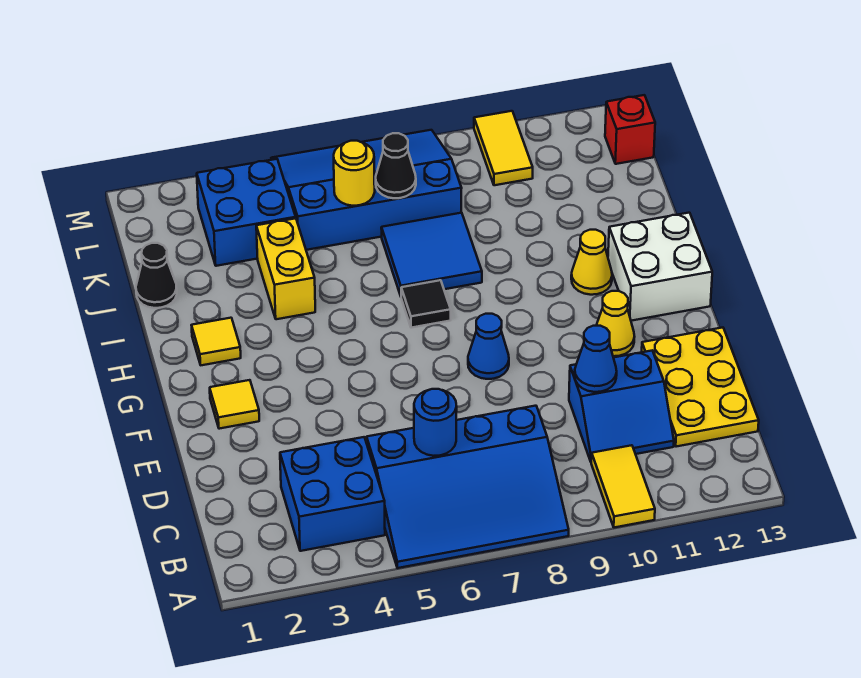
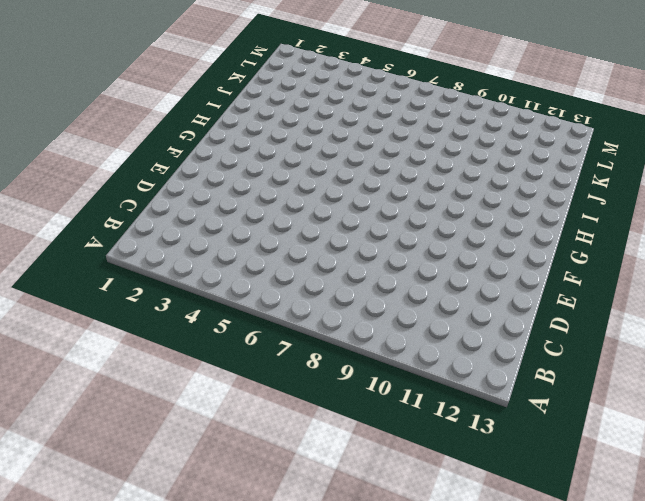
none -> blue slope A5:C8 level 1 top C
none -> yellow tile A10:B10 level 1
none -> blue brick B3:C4 level 1

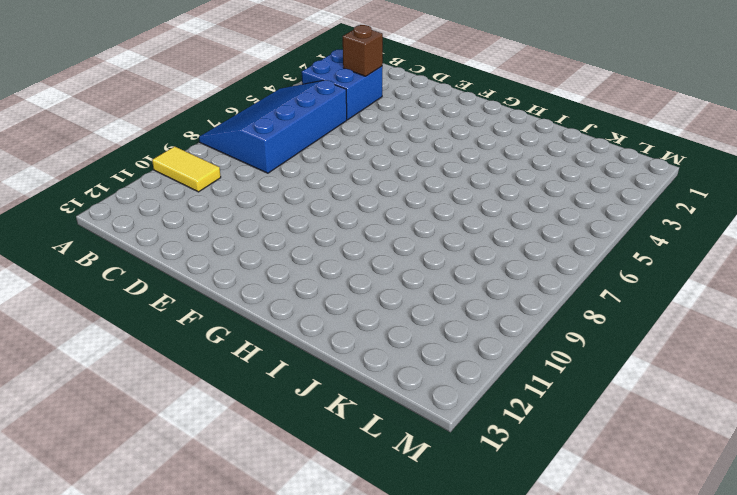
brown brick C3 level 2 -> none
none -> blue slope C10:D11 level 1 top D
none -> yellow plate C12:E13 level 1
none -> yellow tile F2 level 1

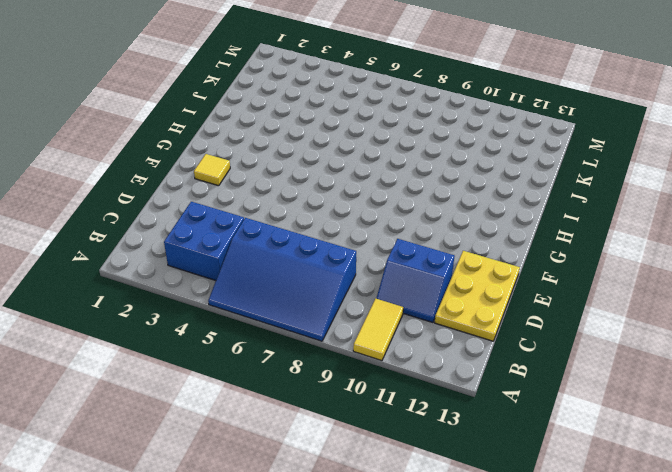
none -> blue cone F8 level 1
none -> yellow cone F11 level 1
none -> white brick G12:H13 level 1

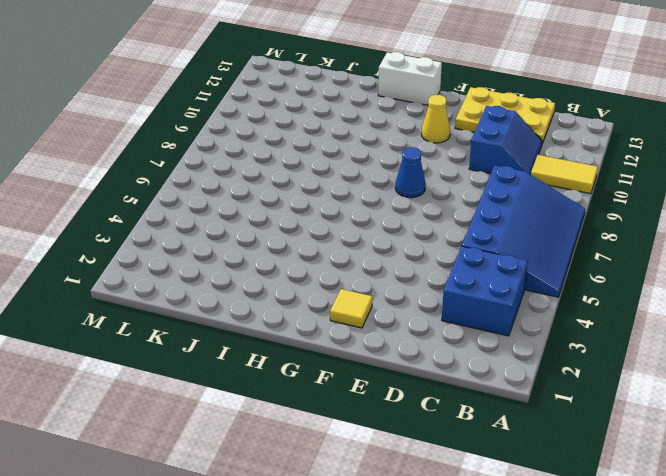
white brick G13:H13 level 1 -> white brick G12:H13 level 1
none -> yellow tile H2 level 1
none -> black tile H7 level 1
none -> yellow cone H11 level 1

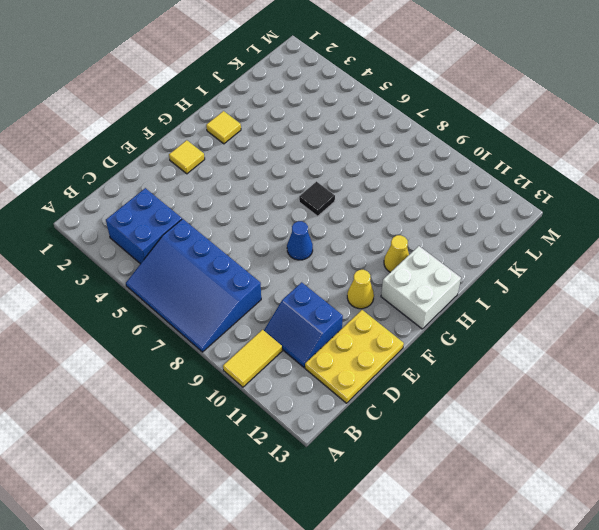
none -> yellow brick I4:J4 level 1
none -> blue tile I7:J8 level 1
none -> black cone J1 level 1

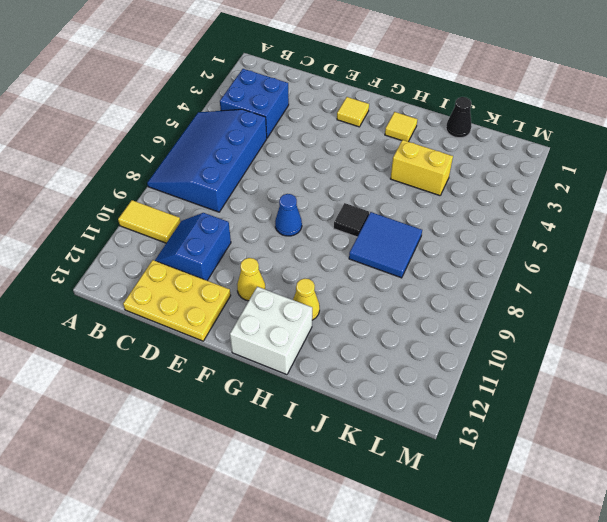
none -> blue brick K3:L4 level 1
none -> blue slope K5:M8 level 1 top K
none -> yellow tile L10:M10 level 1

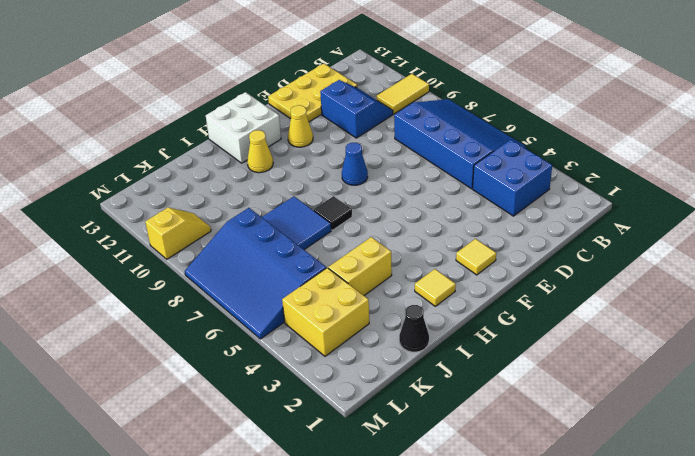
yellow brick K3:L4 level 1 -> blue brick K3:L4 level 1
yellow slope L10:M10 level 1 top M -> yellow tile L10:M10 level 1
none -> red brick L13 level 1
none -> blue round brick C6 level 2
none -> blue cone D10 level 2

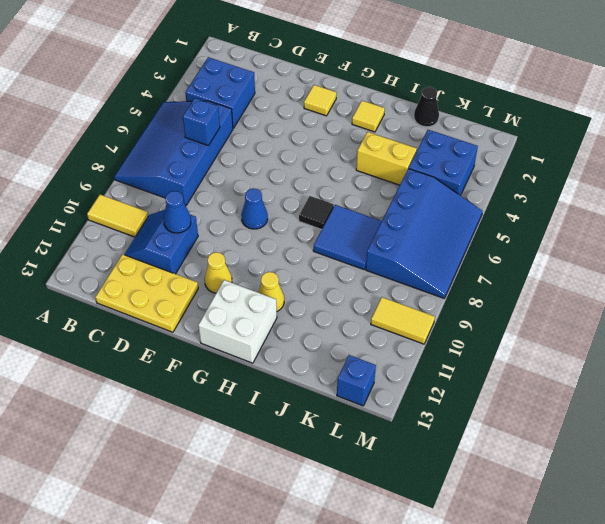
blue brick C6 level 2 -> blue round brick C6 level 2
blue brick L13 level 1 -> red brick L13 level 1
none -> yellow round brick K6 level 2
none -> black cone K7 level 2

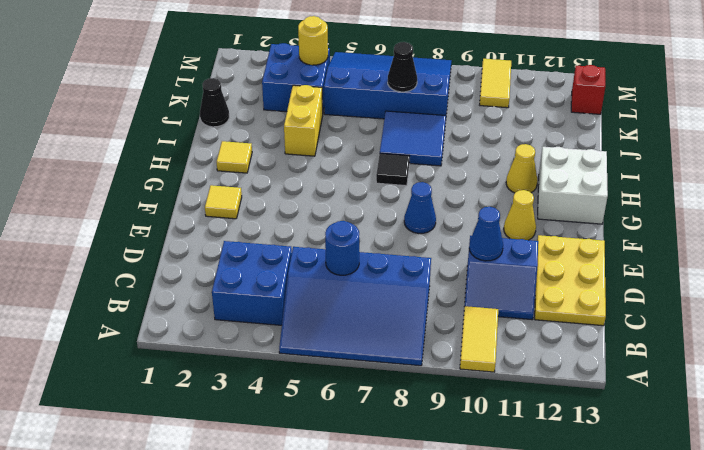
yellow round brick L4 level 2 -> yellow round brick K6 level 2

